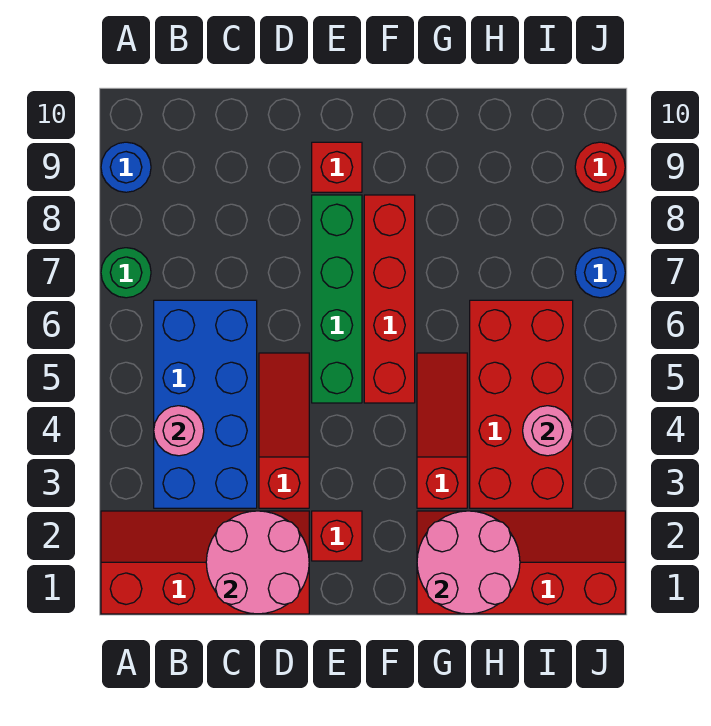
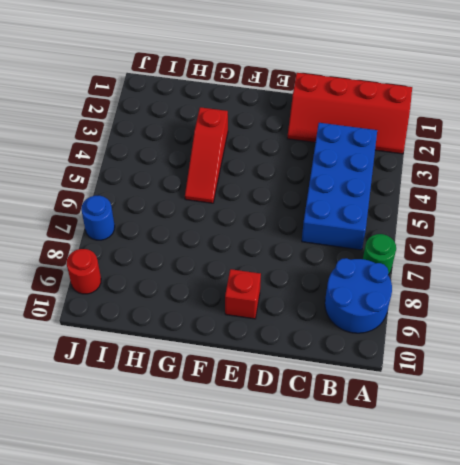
blue round brick A8:B9 level 1 -> blue round brick A9 level 1
none -> red slope D3:D5 level 1 top 3
none -> red brick E2 level 1
none -> green brick E5:E8 level 1

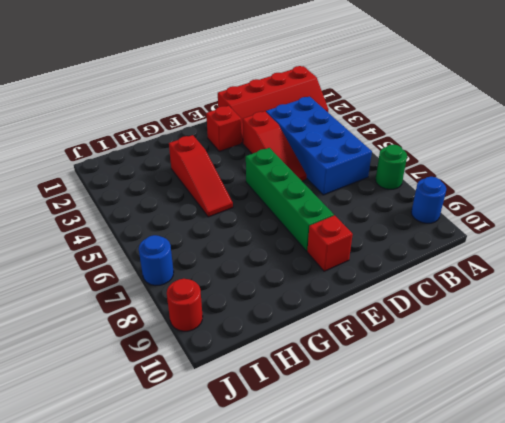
none -> red brick F5:F8 level 1
none -> red slope G1:J2 level 1 top 1
none -> red brick H3:I6 level 1

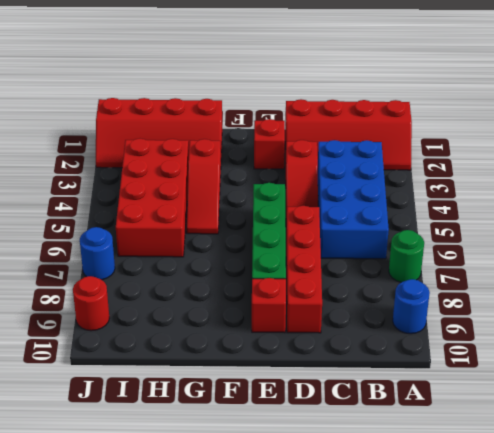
red brick D6:D9 level 1 -> red brick F5:F8 level 1
none -> pink round brick B4 level 2
none -> pink round brick C1:D2 level 2
none -> pink round brick G1:H2 level 2

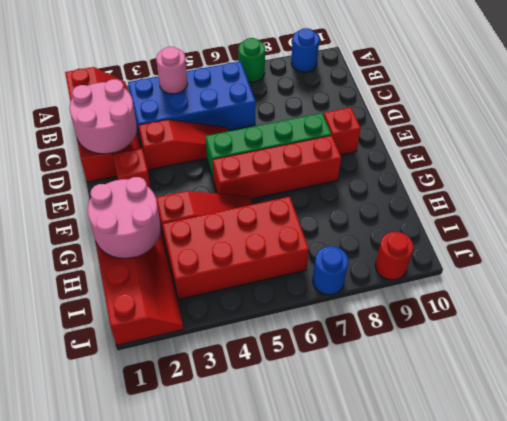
none -> pink round brick I4 level 2

